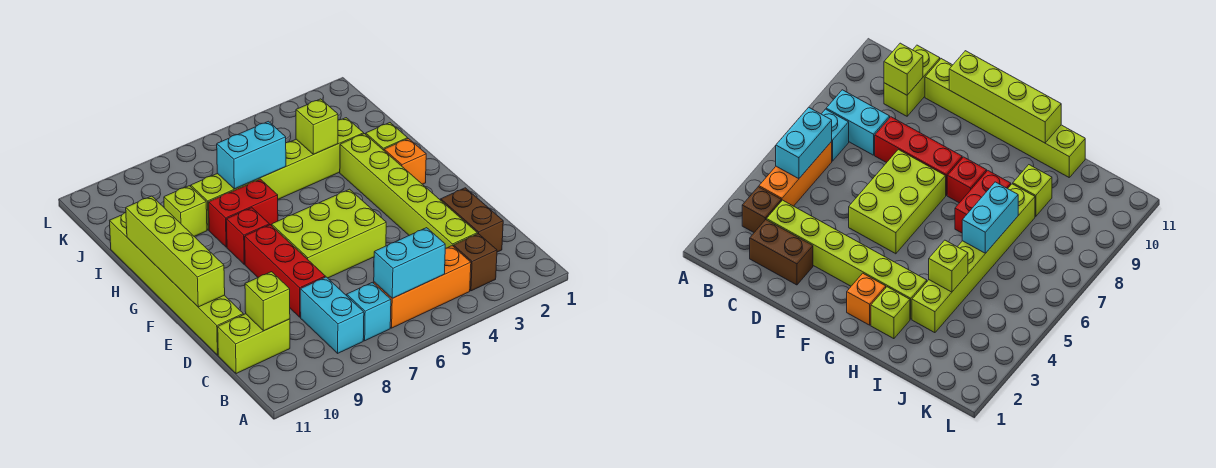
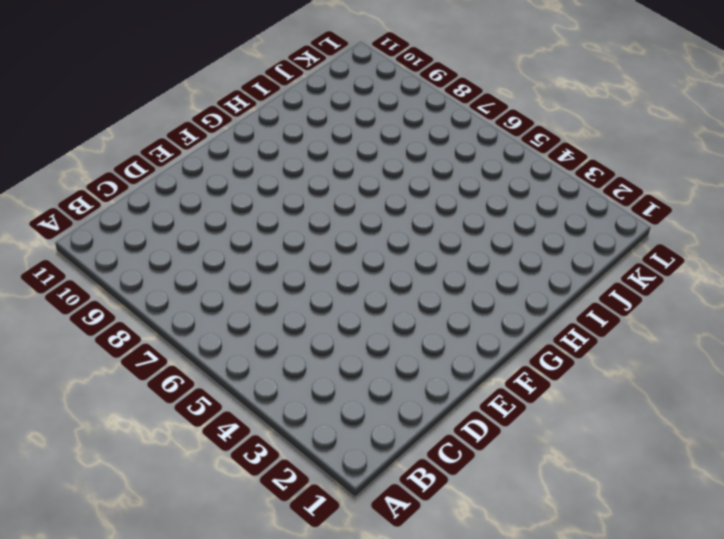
none -> brown brick B3 level 1
none -> orange brick B4:B6 level 1
none -> cyan brick B7 level 1

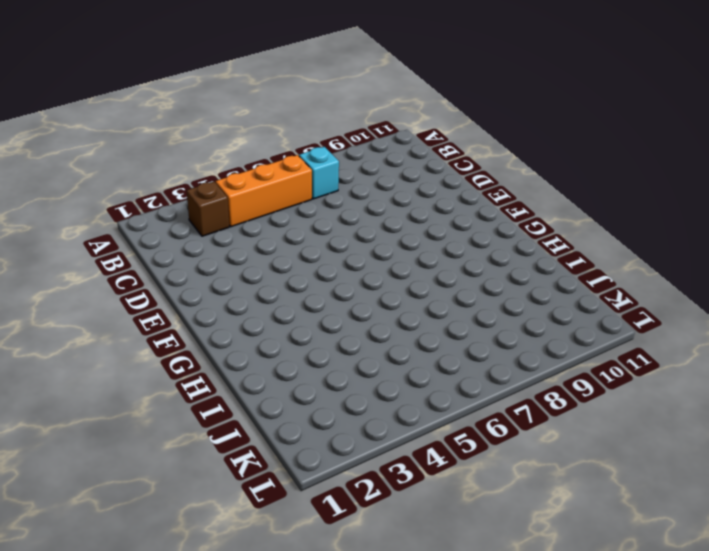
none -> cyan brick B8:C8 level 1
none -> brown brick C2:D2 level 1
none -> lime brick C3:H3 level 1

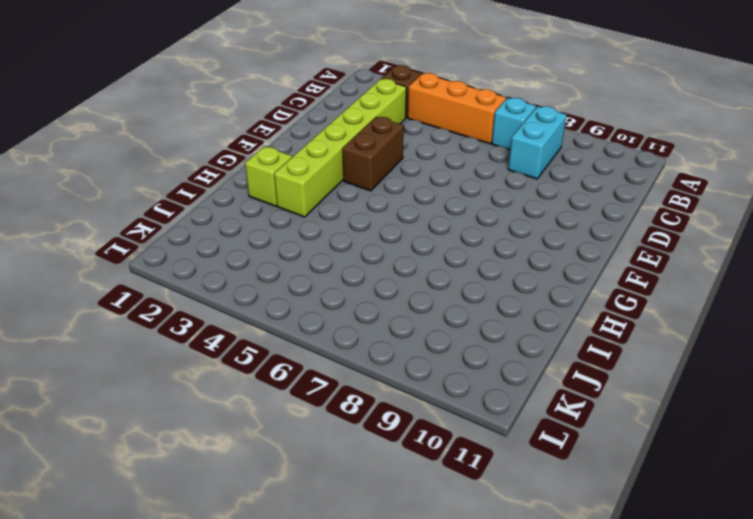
brown brick E4:F4 level 1 -> brown brick C2:D2 level 1
none -> lime brick C10:C11 level 1
none -> red brick D8:F8 level 1
none -> lime brick D11:I11 level 1

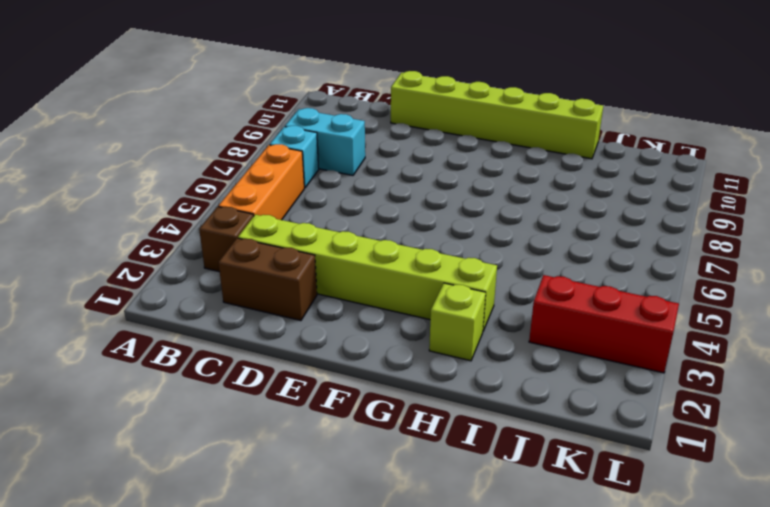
red brick J3:L3 level 1 -> red brick D8:F8 level 1
none -> lime brick C10:C11 level 1
none -> lime brick E5:F7 level 1
none -> orange brick G2 level 1

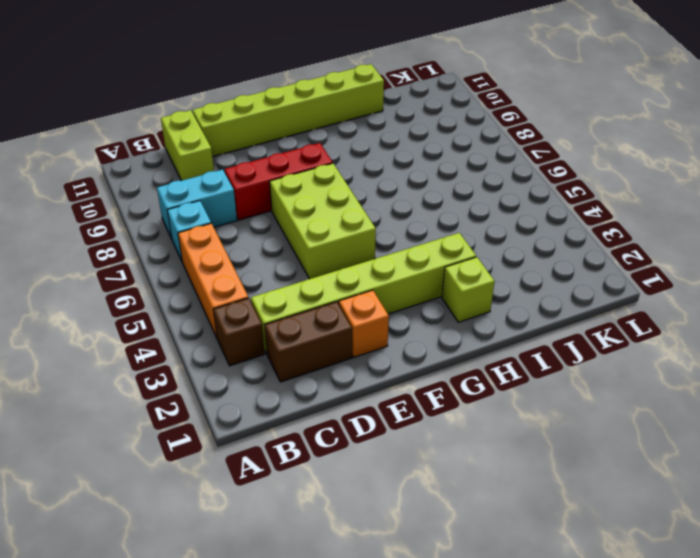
orange brick E2 level 1 -> orange brick G2 level 1
none -> red brick G8 level 1
none -> red brick H7:H8 level 1
none -> lime brick I3:I8 level 1

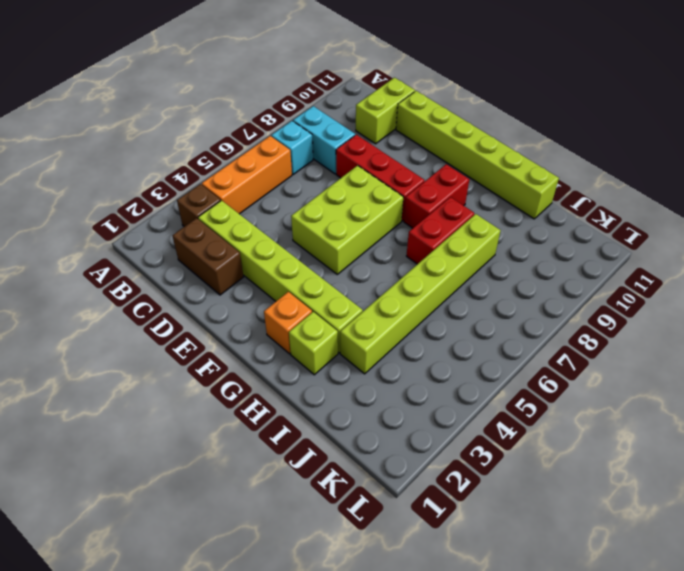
red brick G8:G9 level 1 -> red brick G8 level 1
none -> lime brick I9 level 1
none -> cyan brick B5:B6 level 2
none -> lime brick C10 level 2

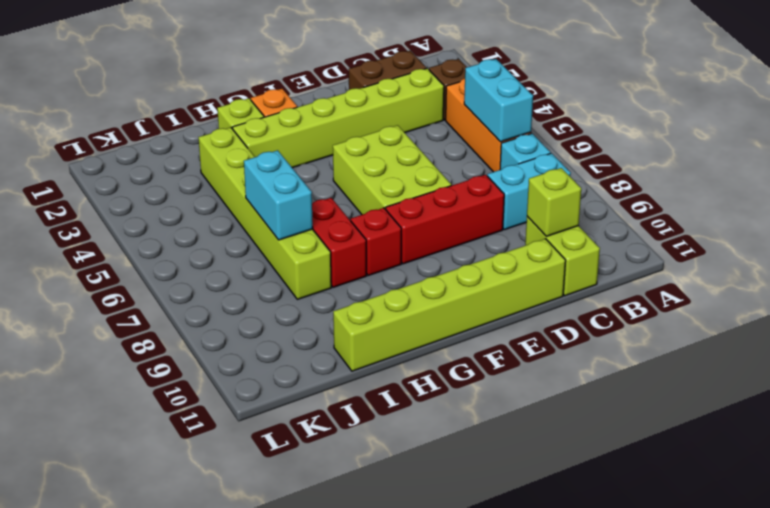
none -> lime brick I9 level 1
none -> lime brick E11:H11 level 2
none -> lime brick I4 level 2

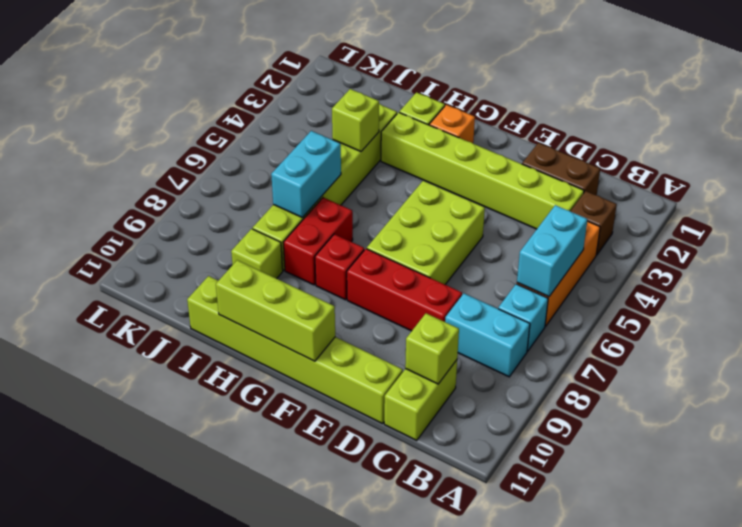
lime brick F11:H11 level 2 -> lime brick E11:H11 level 2

